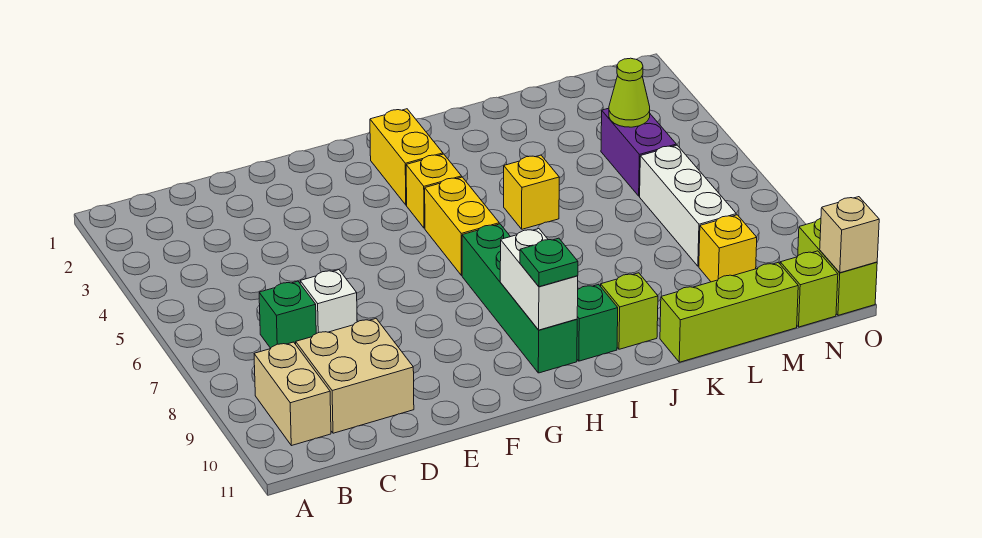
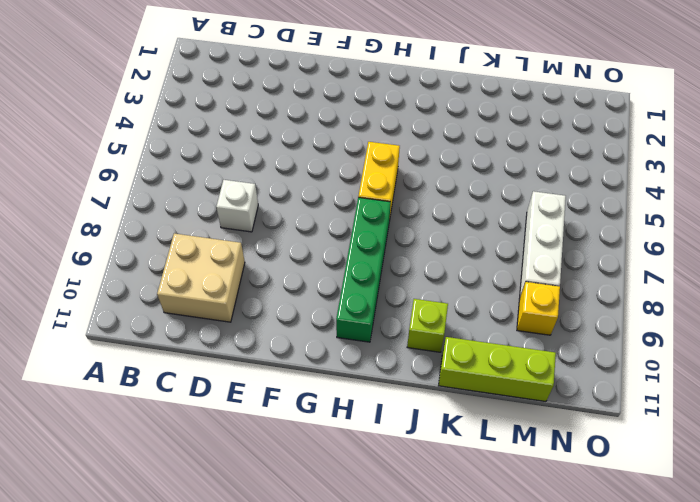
none -> tan brick B9:B10 level 1
none -> green brick C7 level 1
none -> yellow brick H2:H3 level 1

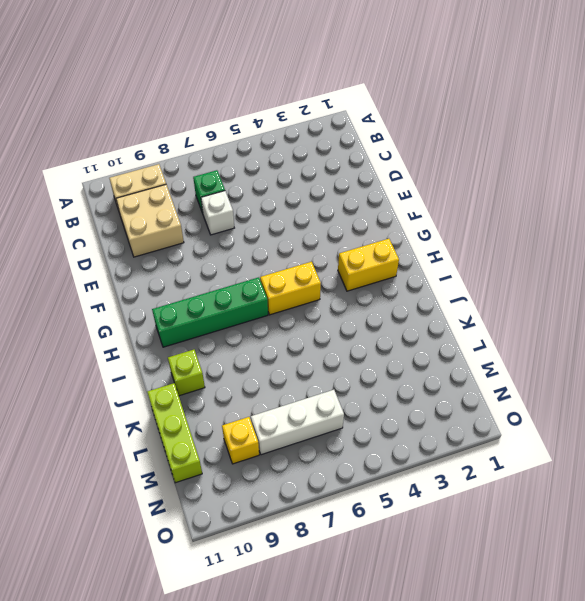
none -> yellow brick H4 level 1
none -> green brick I10 level 1
none -> yellow brick J5 level 1

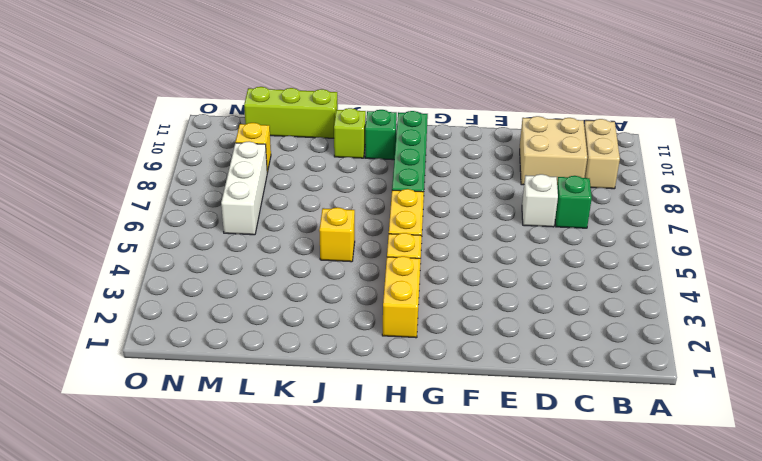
none -> purple brick M4:M5 level 1
none -> lime brick N11 level 1
none -> lime brick O10:O11 level 1

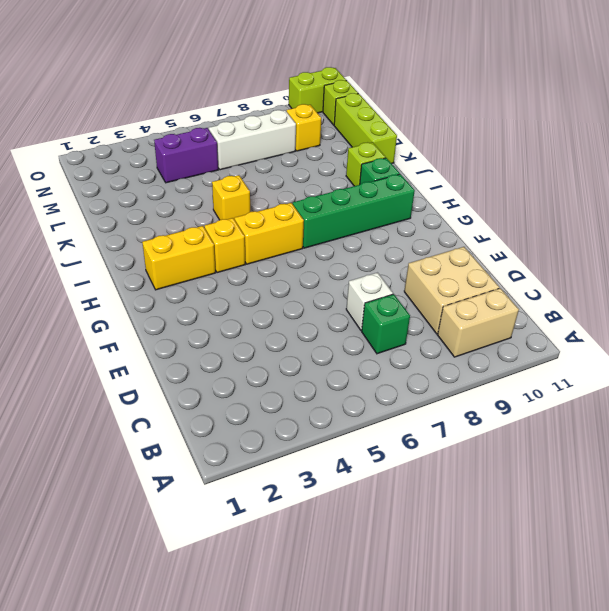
none -> white brick H9:H10 level 2
none -> lime cone M4 level 2
none -> tan brick O11 level 2

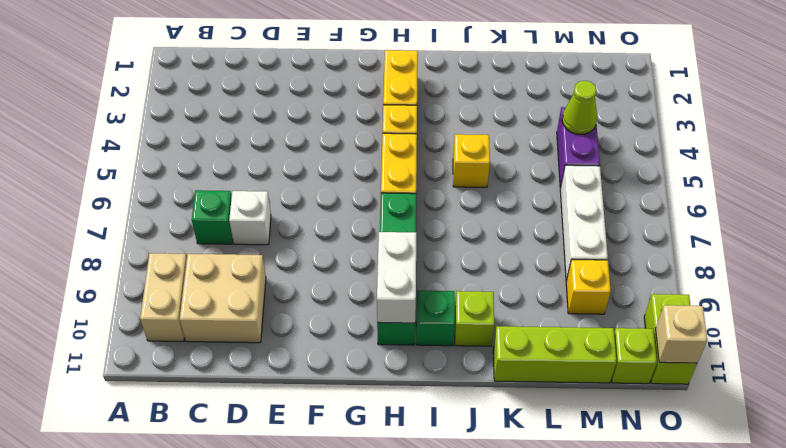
none -> green plate H10 level 3

